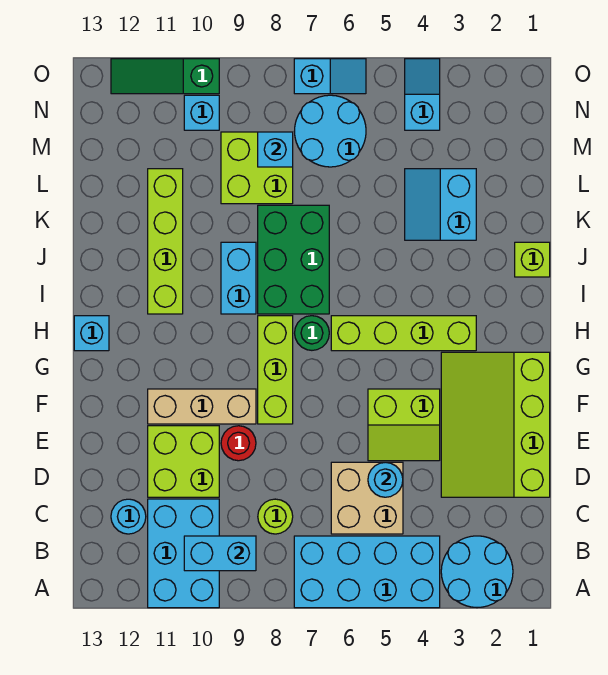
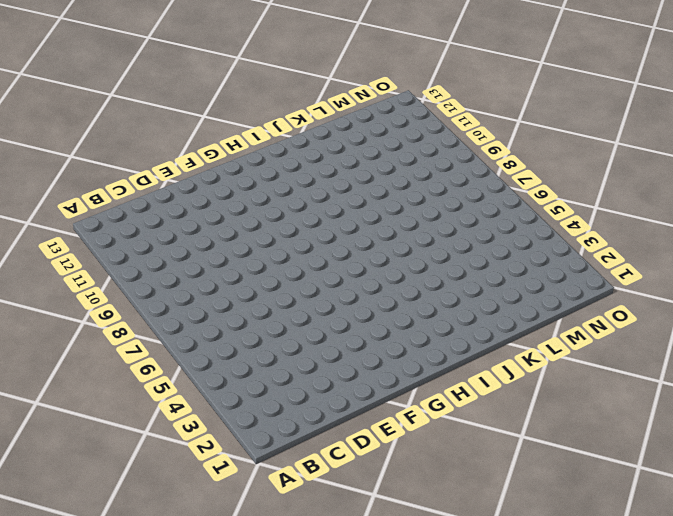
none -> cyan round brick A2:B3 level 1
none -> cyan brick A4:B7 level 1
none -> cyan brick A10:C11 level 1

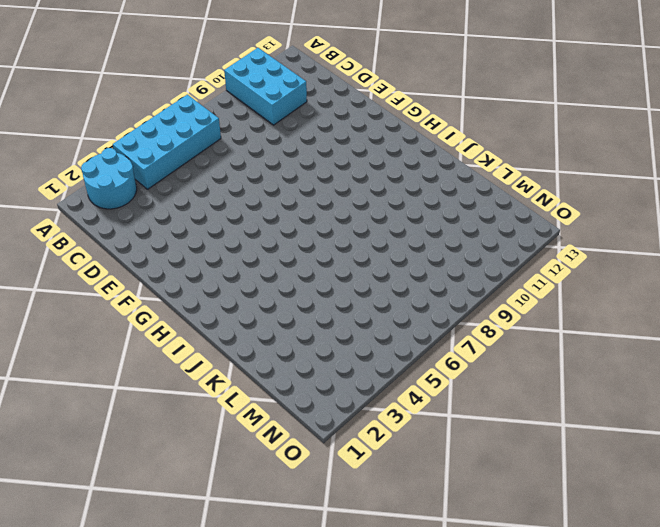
none -> tan brick C5:D6 level 1
none -> lime round brick C8 level 1
none -> cyan round brick C12 level 1

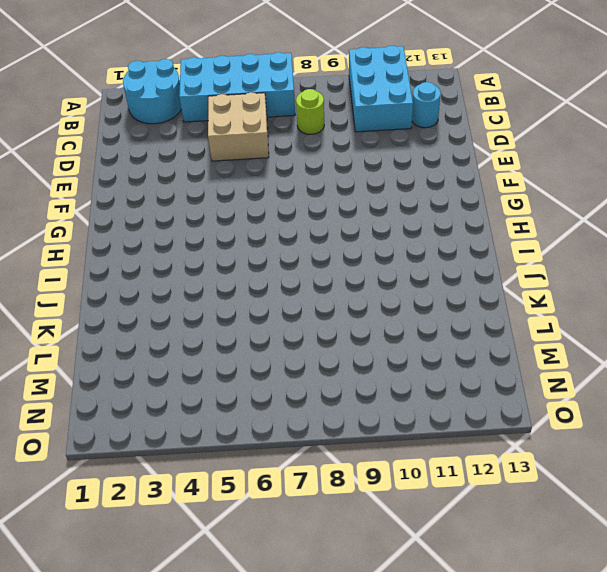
none -> lime slope D1:G3 level 1 top 1
none -> lime brick D10:E11 level 1
none -> lime slope E4:F5 level 1 top F

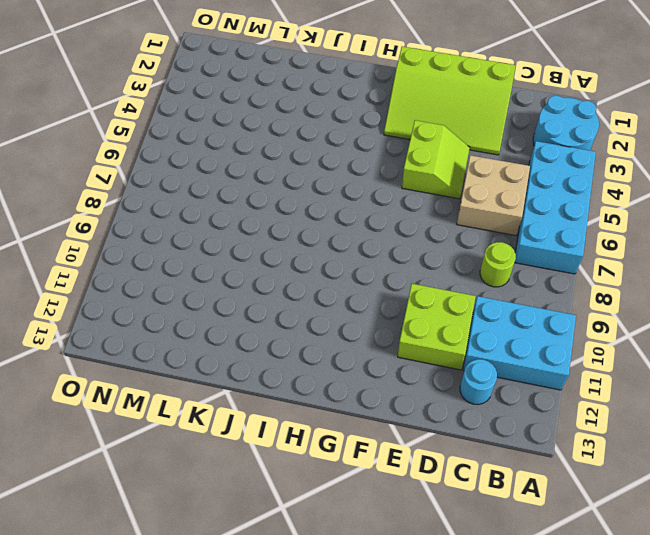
none -> red round brick E9 level 1
none -> lime brick F8:H8 level 1
none -> tan brick F9:F11 level 1

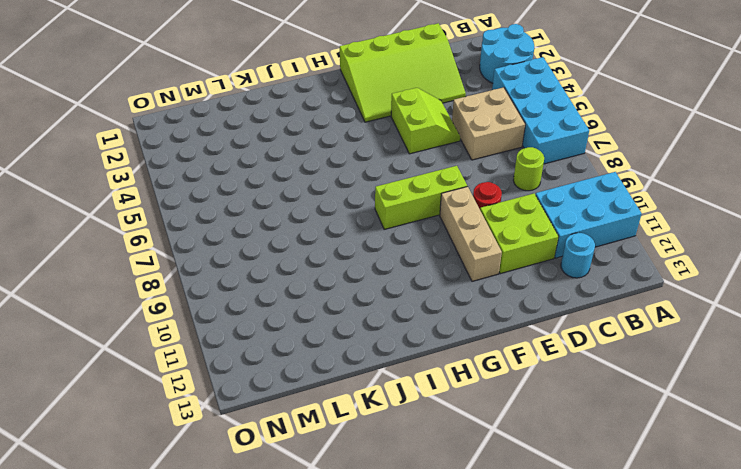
none -> lime brick H3:H6 level 1
none -> green round brick H7 level 1
none -> cyan brick H13 level 1

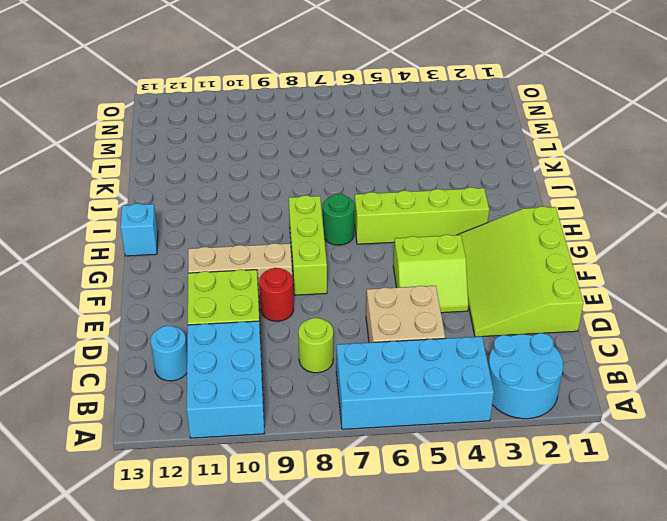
none -> green brick I7:K8 level 1
none -> cyan brick I9:J9 level 1
none -> lime brick I11:L11 level 1

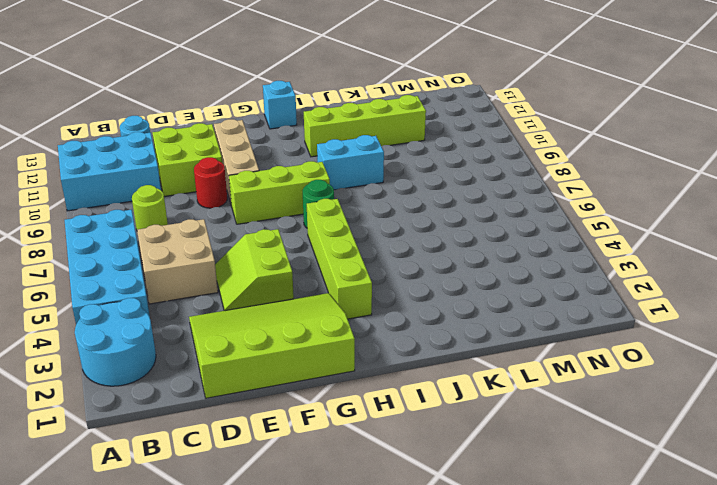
none -> green brick I7:K8 level 1
none -> lime brick J1 level 1
none -> cyan slope K3:L4 level 1 top 3

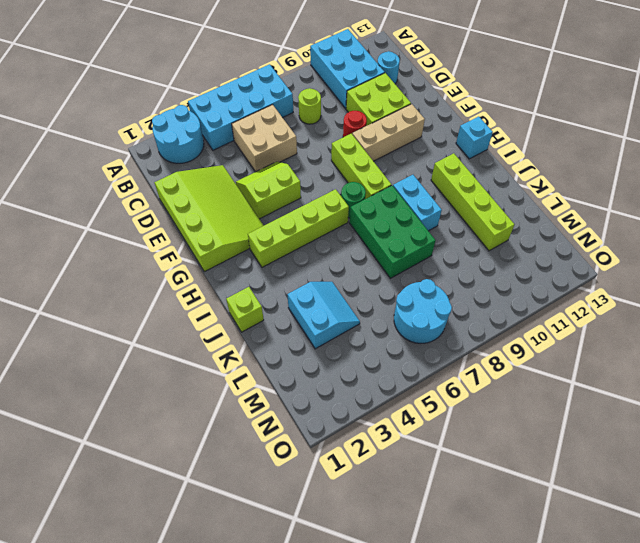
none -> lime brick L8:M9 level 1
none -> cyan slope N4:O4 level 1 top N
none -> cyan brick N10 level 1

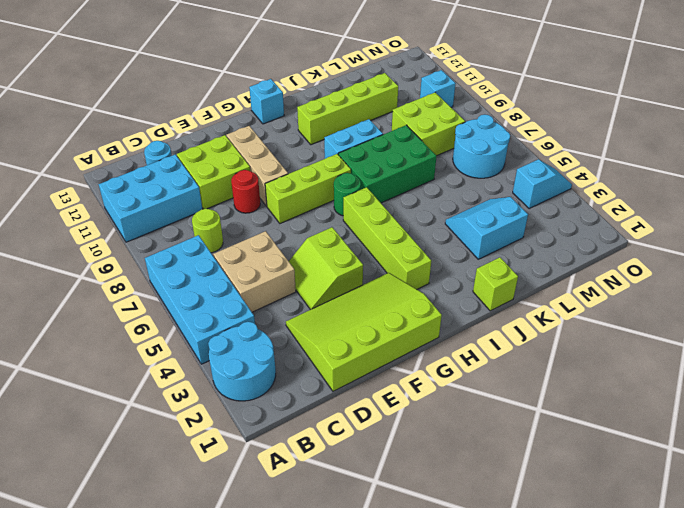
none -> cyan slope O6:O7 level 1 top 7
none -> green slope O10:O12 level 1 top 10
none -> cyan brick B9:B10 level 2

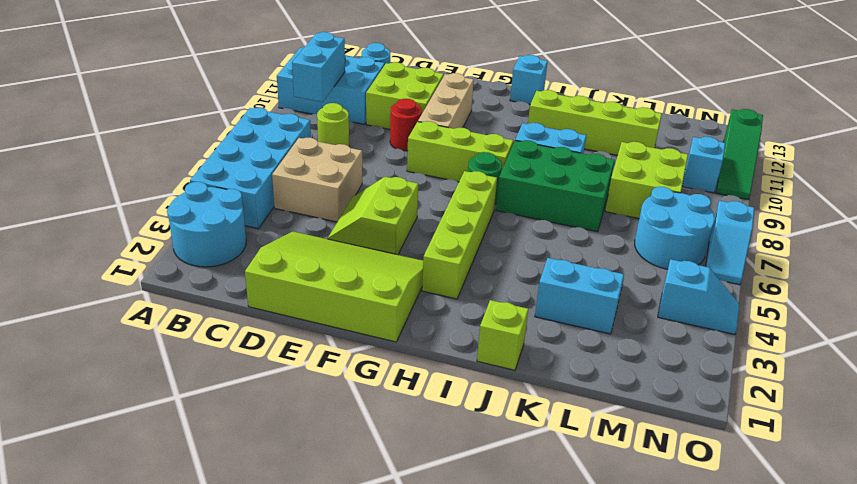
green slope O10:O12 level 1 top 12 -> green slope O10:O12 level 1 top 10
none -> cyan round brick D5 level 2
none -> cyan brick M8 level 2

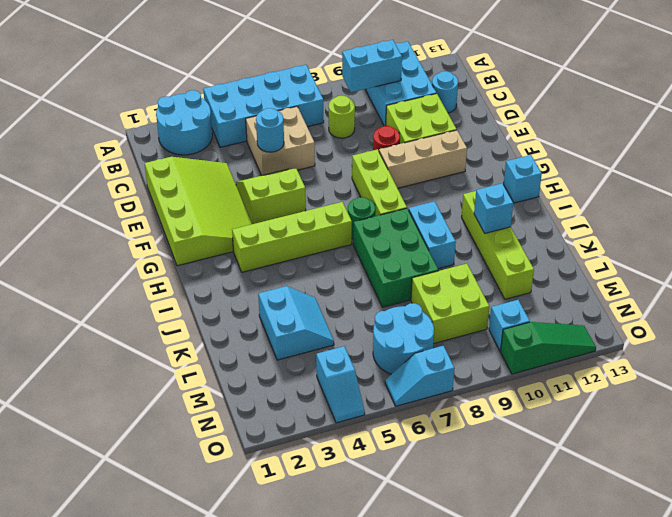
cyan brick J11 level 2 -> cyan brick M8 level 2
none -> lime brick J1 level 1

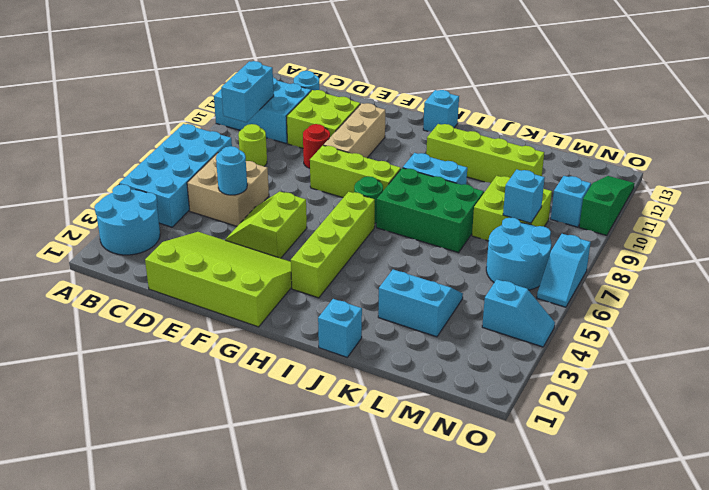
cyan brick J1 level 1 -> lime brick J1 level 1

